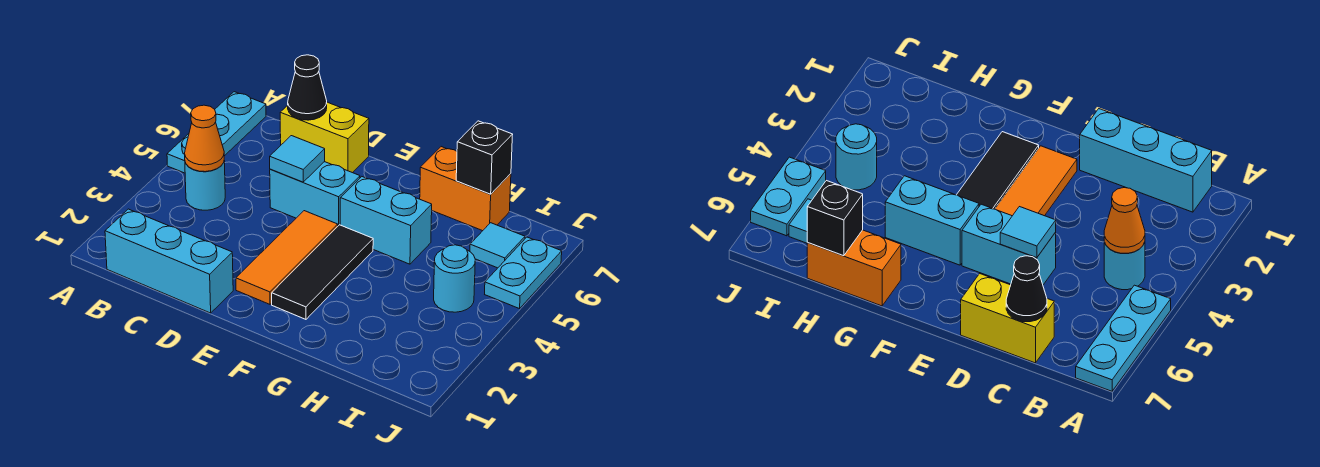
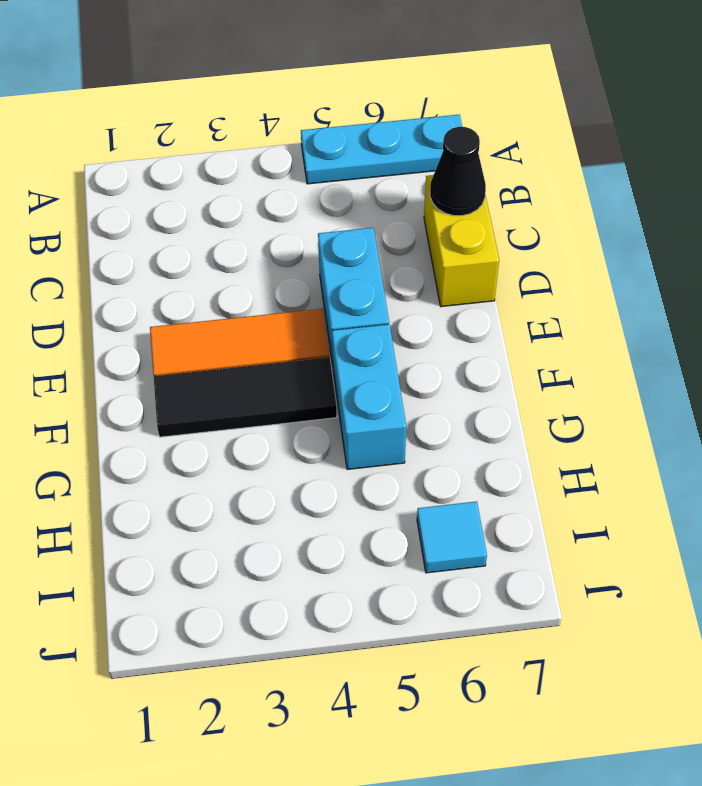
none -> cyan brick B1:D1 level 1
none -> cyan round brick B4 level 1
none -> orange brick G7:H7 level 1

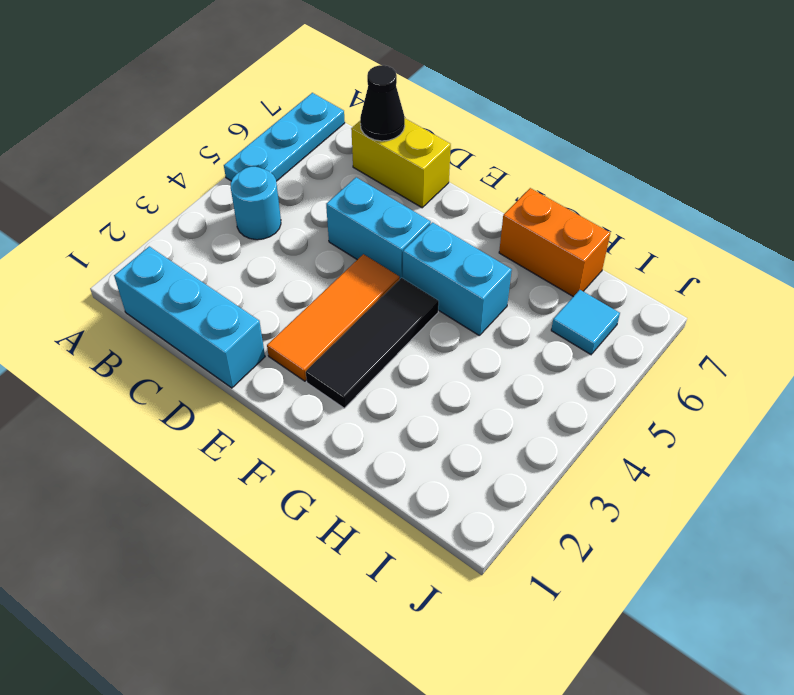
none -> cyan round brick I4 level 1
none -> cyan plate J5:J6 level 1
none -> orange cone B4 level 2

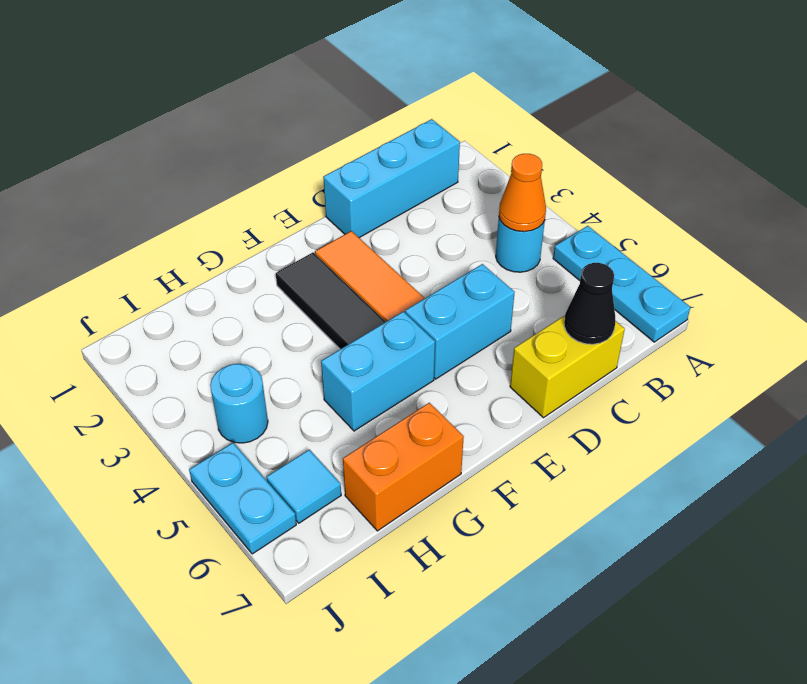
none -> cyan tile D5 level 2
none -> black brick H7 level 2

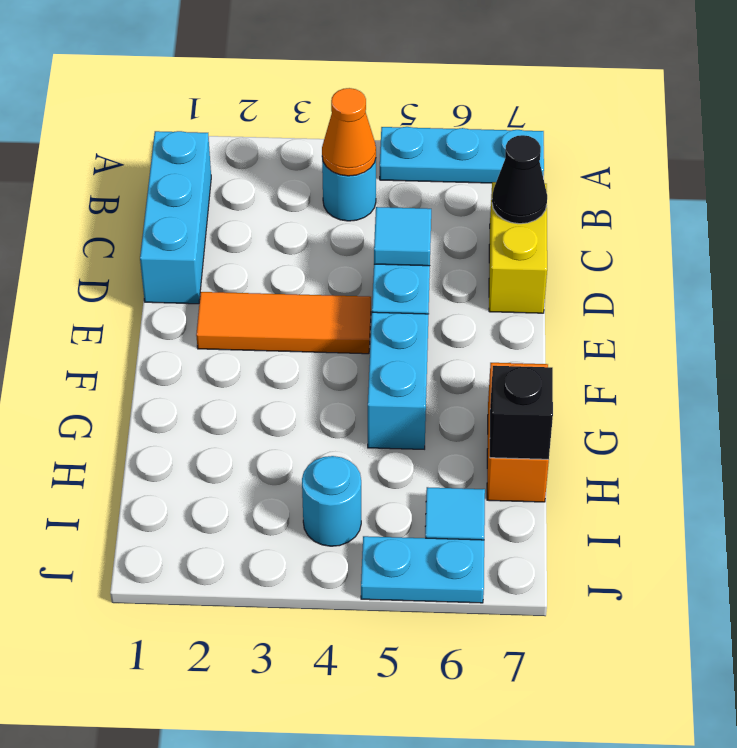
none -> black tile F2:F4 level 1

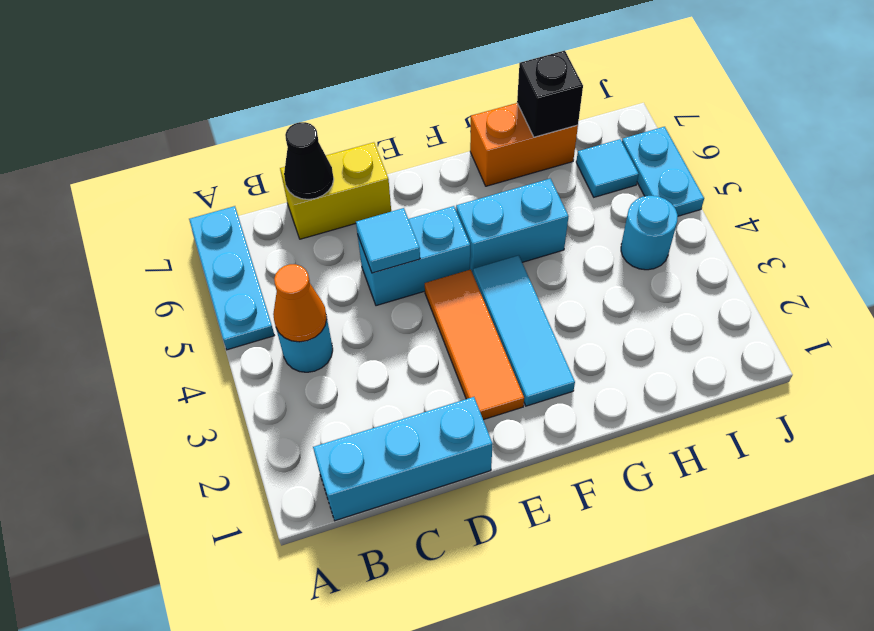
cyan tile F2:F4 level 1 -> black tile F2:F4 level 1

